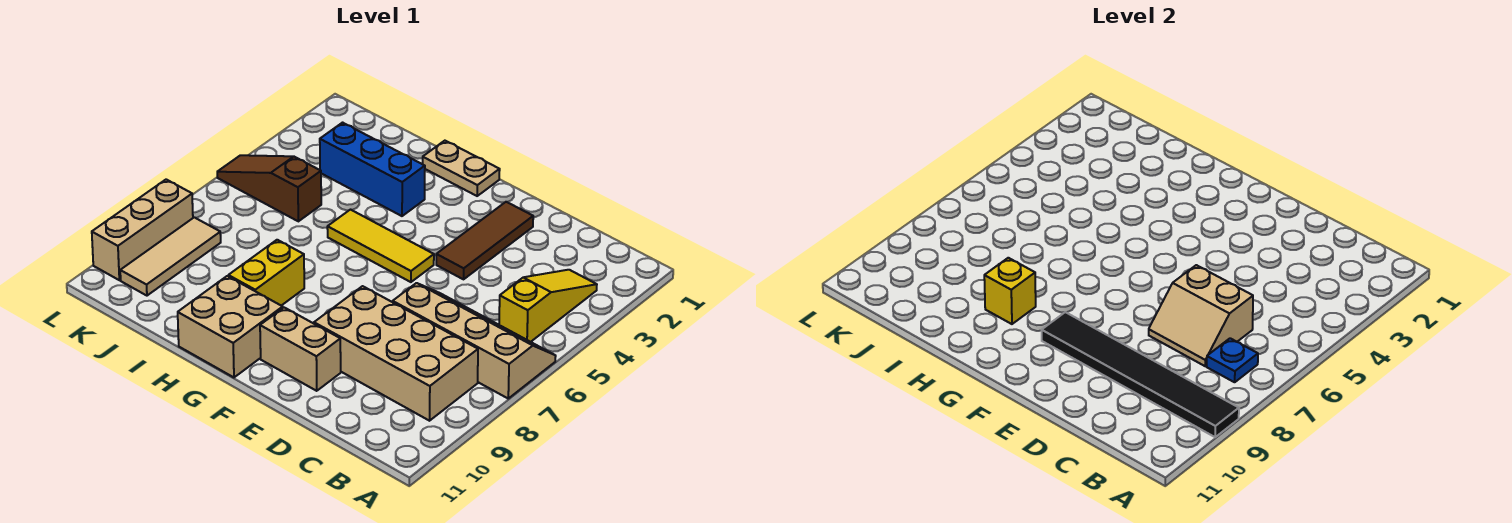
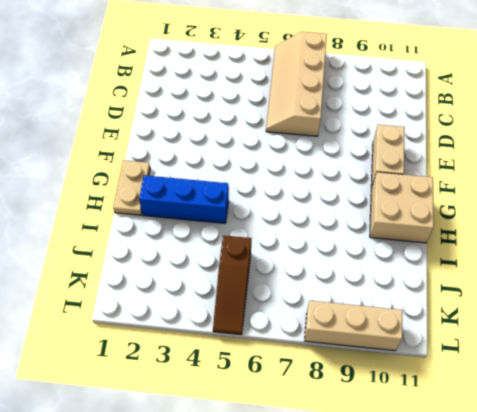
blue brick H2:H4 level 1 -> blue brick H3:J3 level 1
none -> yellow slope B3:B5 level 1 top 5
none -> tan brick B8:E9 level 1
none -> brown tile E2:E4 level 1

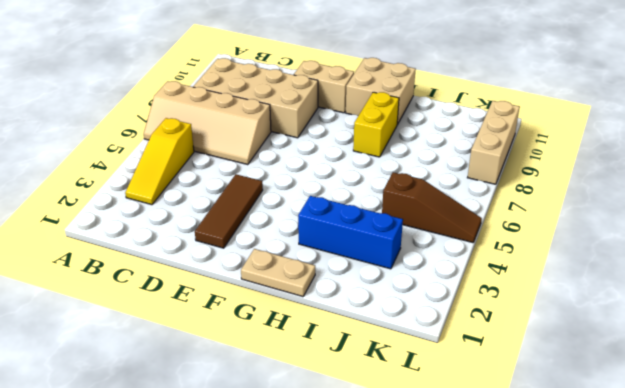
none -> yellow tile F5:H5 level 1
none -> tan tile K8:K10 level 1
none -> black tile A9:F9 level 2

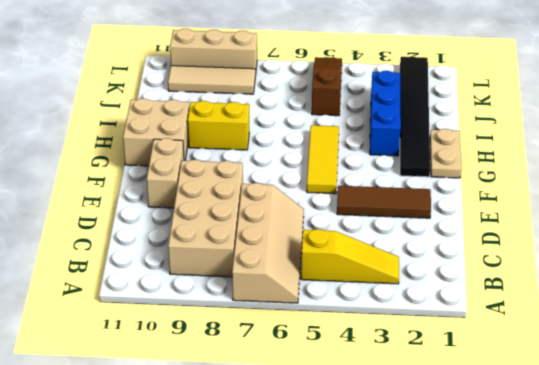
black tile G2:L2 level 1 -> black tile A9:F9 level 2
none -> blue plate B7 level 2
none -> tan slope C6:D7 level 2 top 6
none -> yellow brick H9 level 2

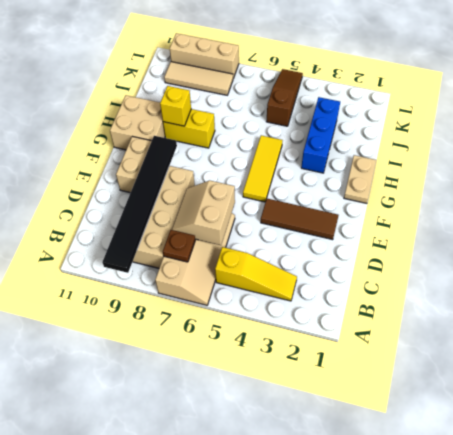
brown plate B7 level 2 -> blue plate B7 level 2

